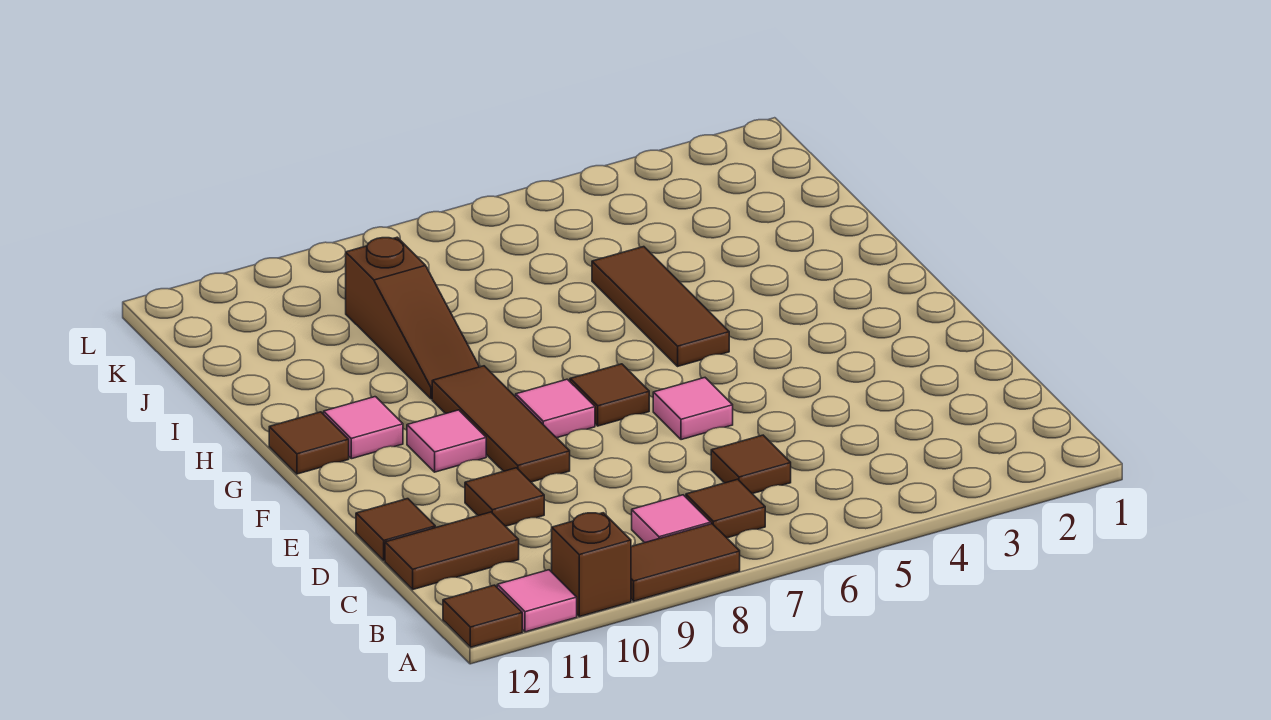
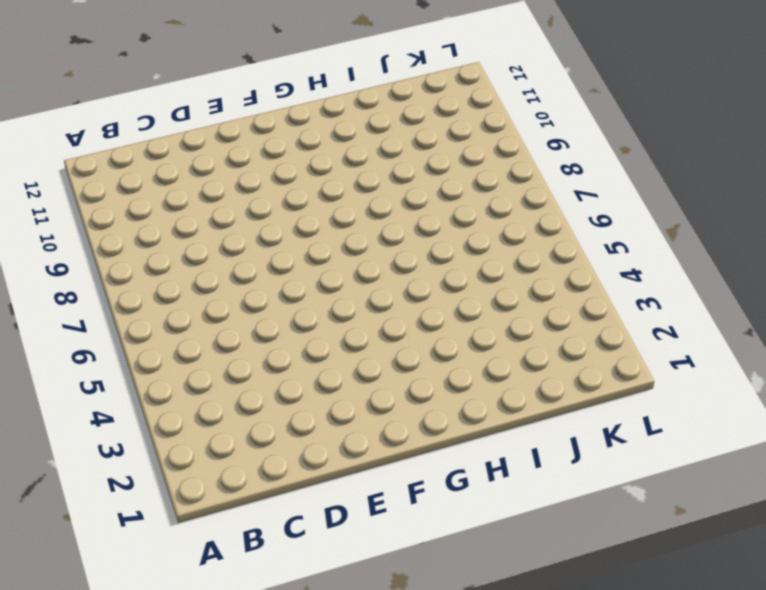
none -> brown tile A8:A9 level 1
none -> brown brick A10 level 1
none -> pink tile A11 level 1

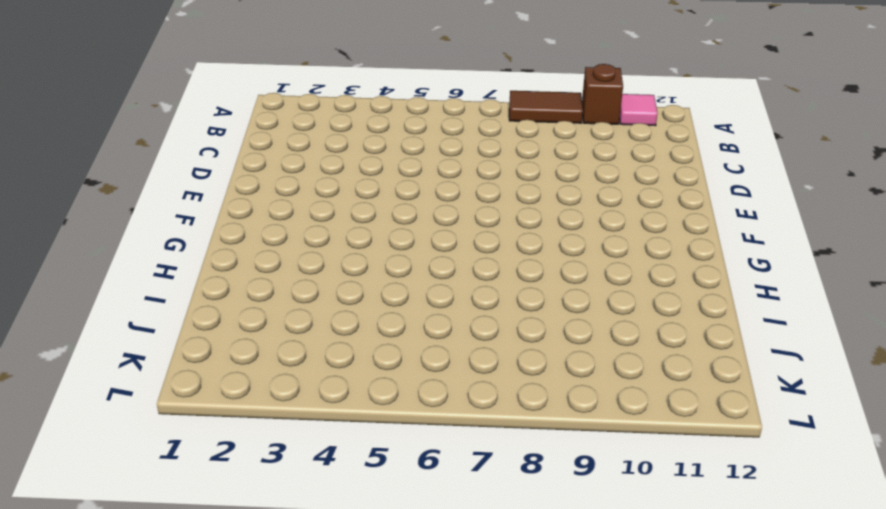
none -> brown tile A12 level 1
none -> brown tile B7 level 1
none -> pink tile B8 level 1

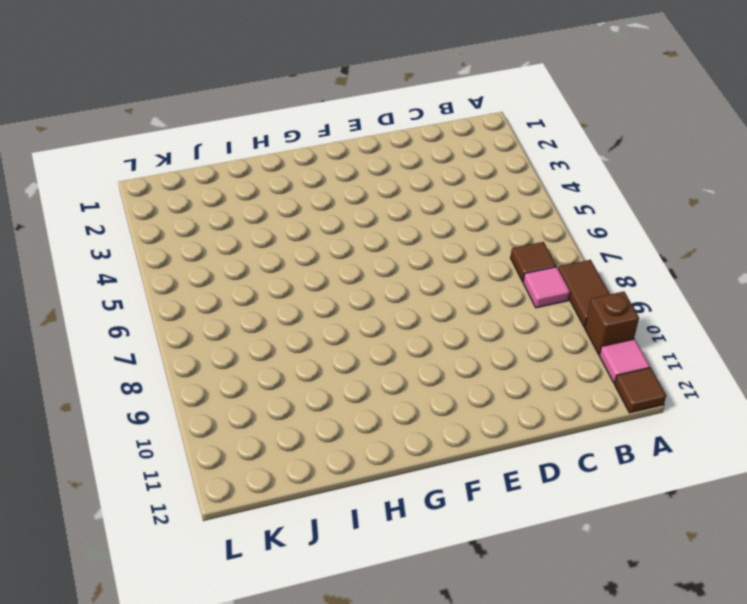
none -> brown tile C6 level 1
none -> brown tile C11:C12 level 1
none -> brown tile D10 level 1

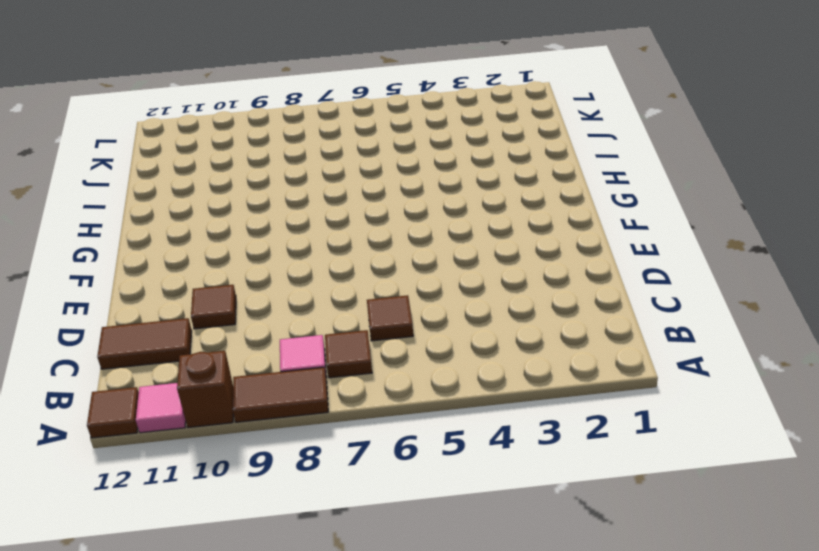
none -> brown tile D12 level 1
none -> pink tile E6 level 1
none -> brown tile E9:G9 level 1

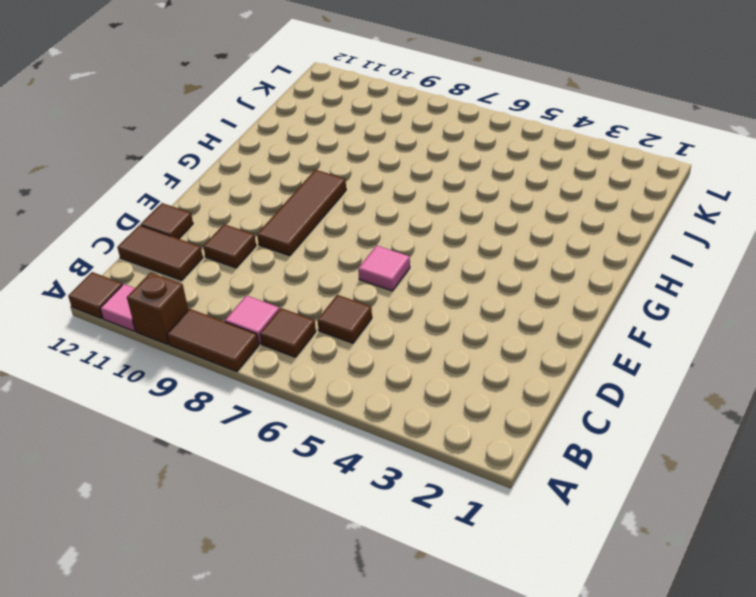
none -> brown tile F7 level 1
none -> pink tile F8 level 1
none -> pink tile F10 level 1

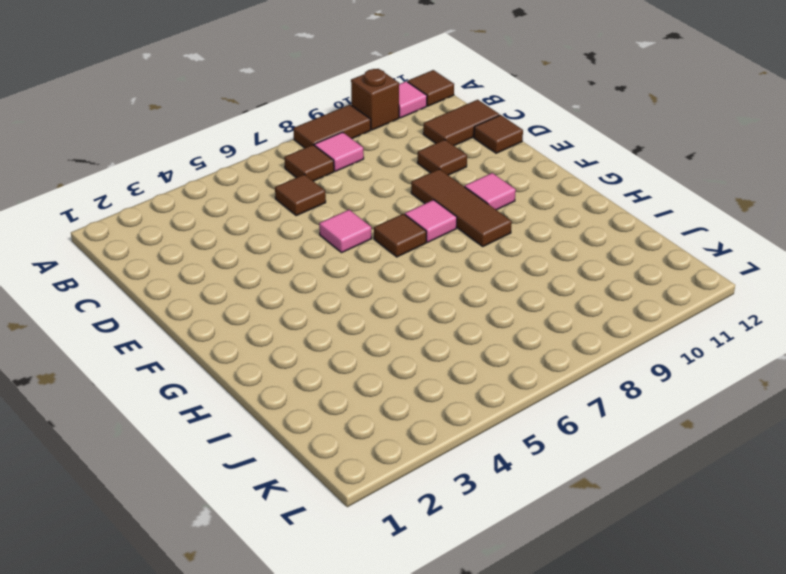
none -> brown tile G5:I5 level 1
none -> pink tile G11 level 1
none -> brown tile G12 level 1

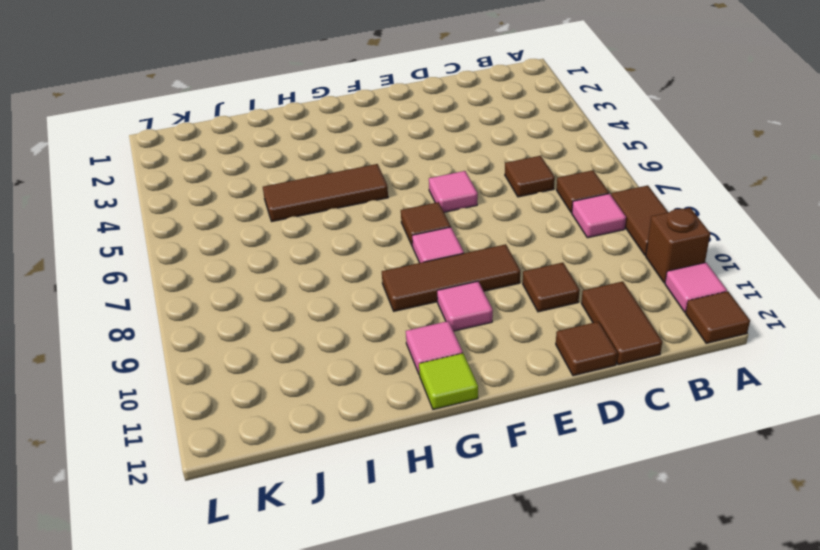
lime tile G12 level 1 -> brown tile G12 level 1
none -> brown slope H9:J9 level 1 top J

